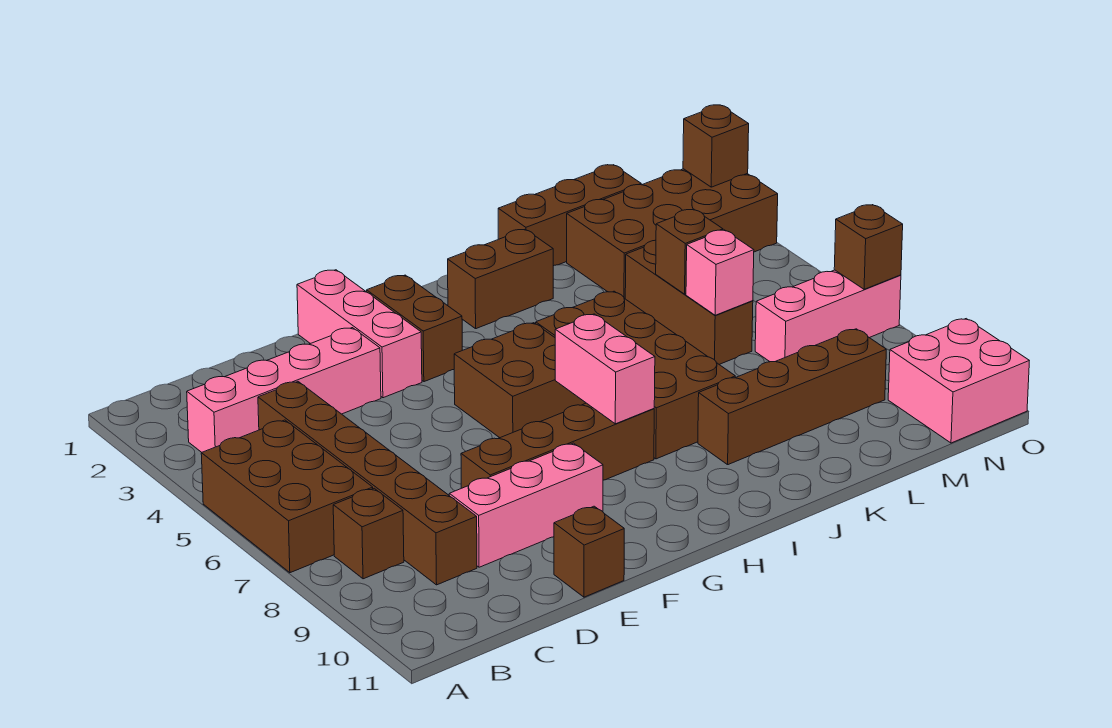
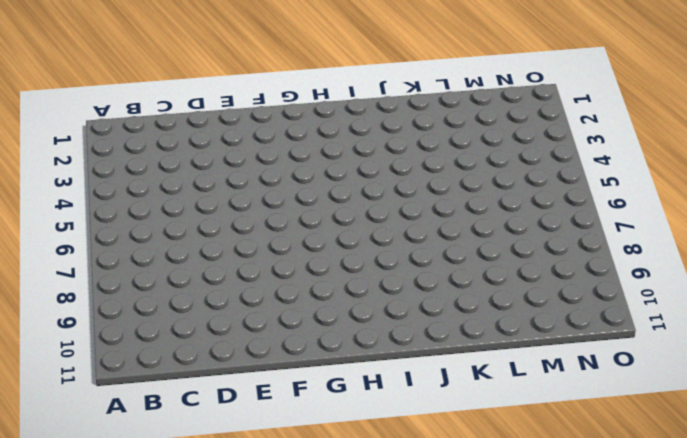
none -> brown brick A5:B7 level 1
none -> pink brick B3:E3 level 1
none -> brown brick B8 level 1

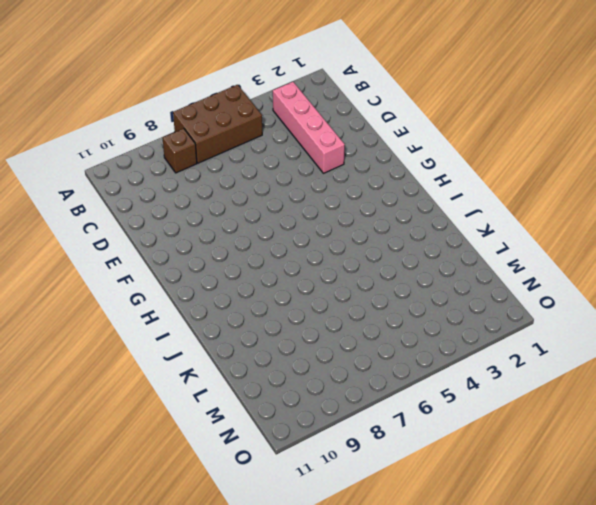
none -> brown brick C4:C9 level 1
none -> pink brick D9:F9 level 1
none -> brown brick E8:H8 level 1

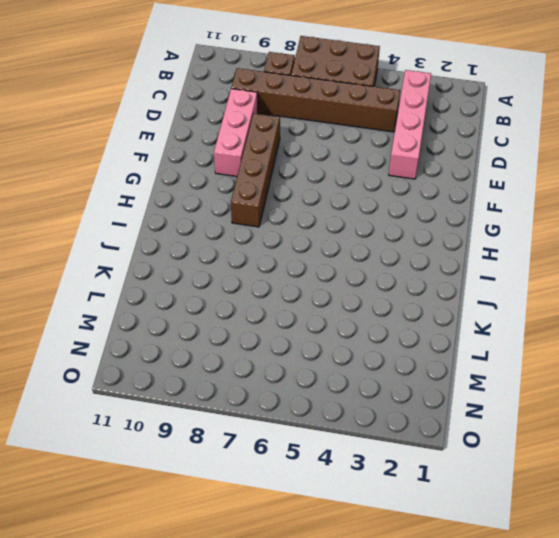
none -> brown brick E11 level 1
none -> pink brick F1:F3 level 1
none -> brown brick G2:G3 level 1

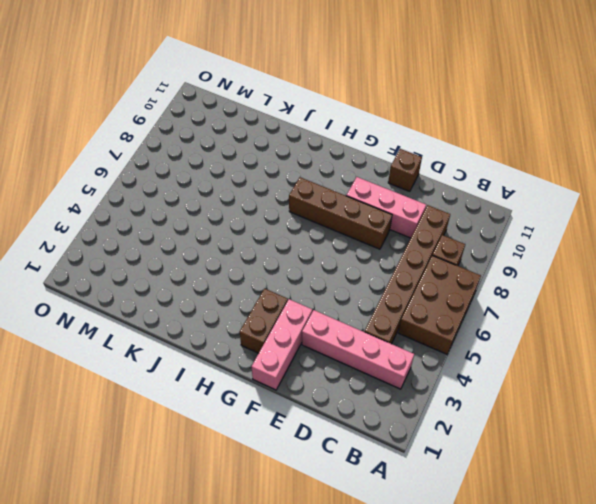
none -> brown brick G5:H6 level 1
none -> brown brick I2:J2 level 1
none -> brown brick I5:J8 level 1

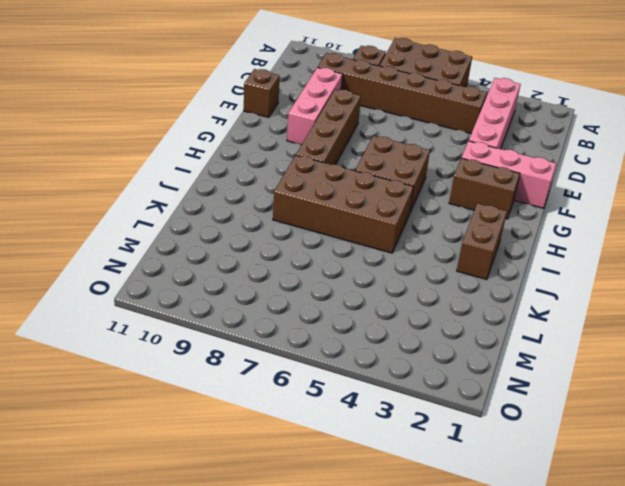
none -> brown brick J9:M9 level 1
none -> brown brick K1:M1 level 1
none -> brown brick L2:O3 level 1

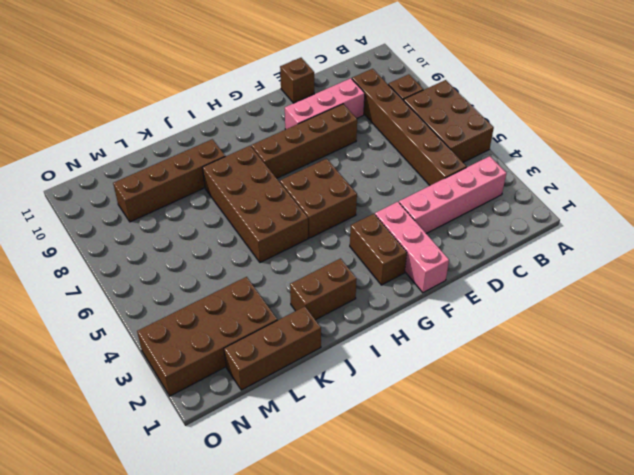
none -> brown brick L4:L6 level 1
none -> pink brick M7:O7 level 1
none -> pink brick N10:O11 level 1

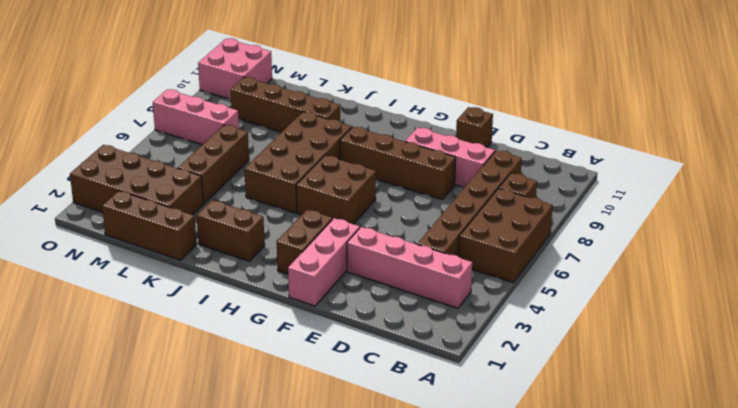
none -> pink brick H7:H8 level 2
none -> brown brick L5 level 2
none -> pink brick L6 level 2

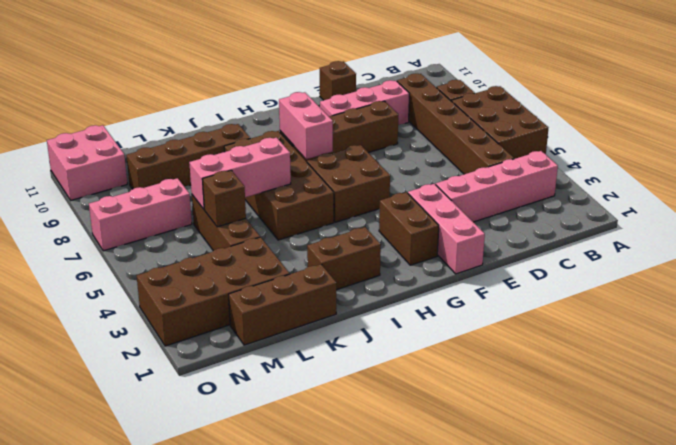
pink brick J6:L6 level 2 -> pink brick L6 level 2
none -> brown brick O2 level 2
none -> brown brick O7 level 2

